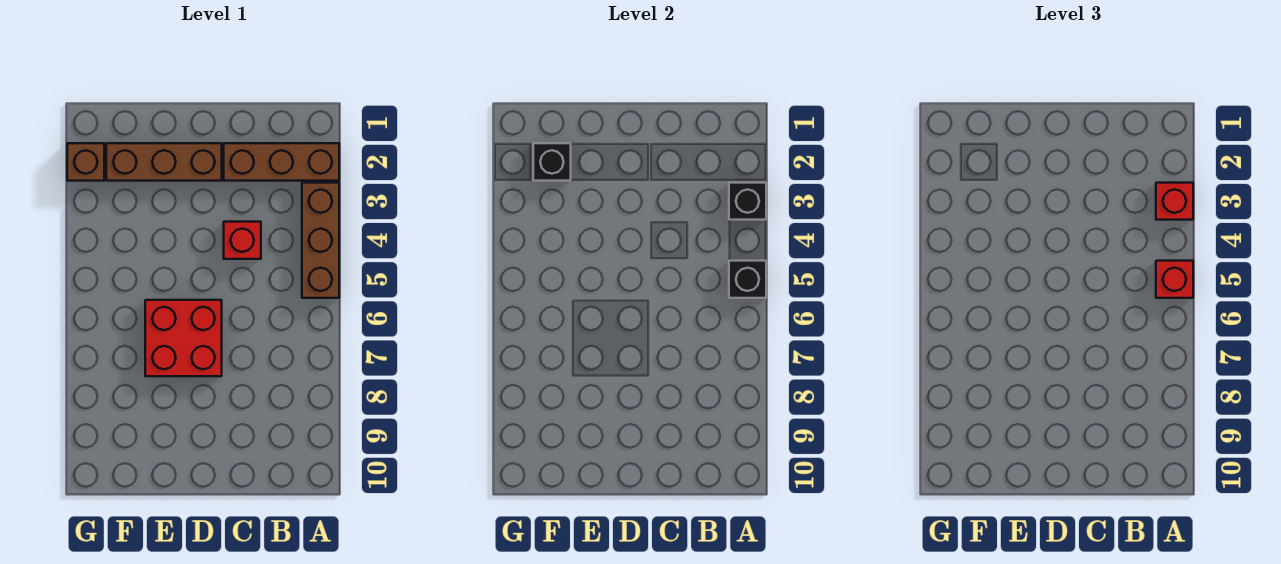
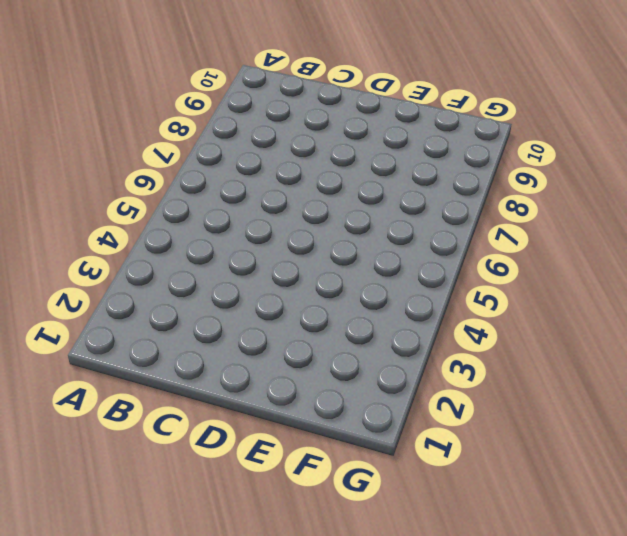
none -> brown brick A2:C2 level 1
none -> brown brick A3:A5 level 1

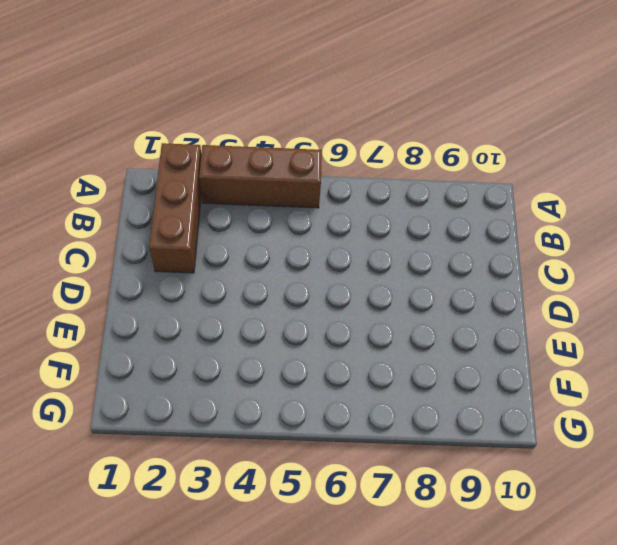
none -> red brick C4 level 1
none -> brown brick D2:F2 level 1

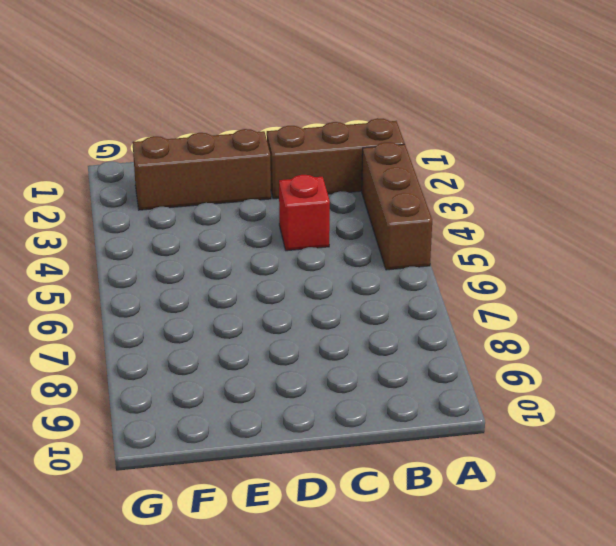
none -> red brick D6:E7 level 1
none -> brown brick G2 level 1

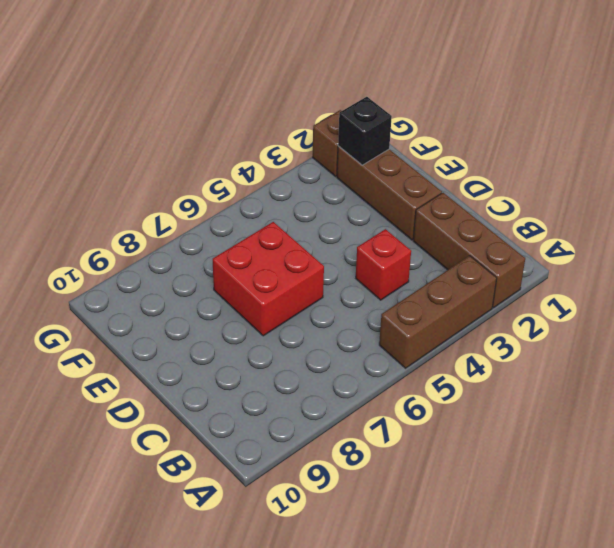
none -> black brick A3 level 2
none -> black brick A5 level 2

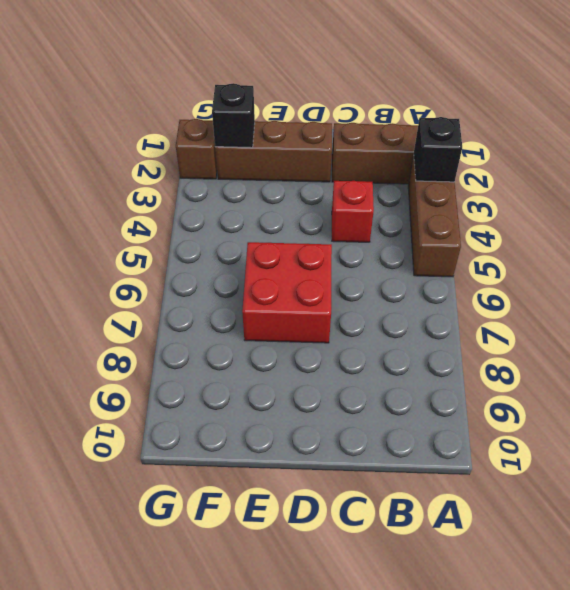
none -> black brick A5 level 2
none -> red brick A3 level 3

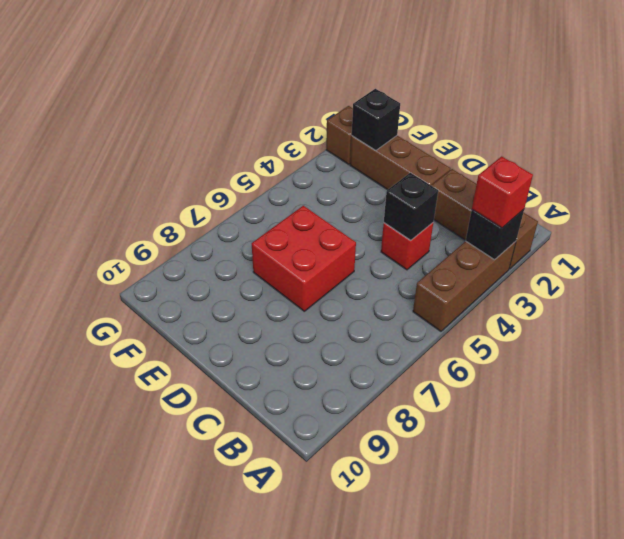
black brick C4 level 2 -> black brick A5 level 2
none -> red brick A5 level 3

